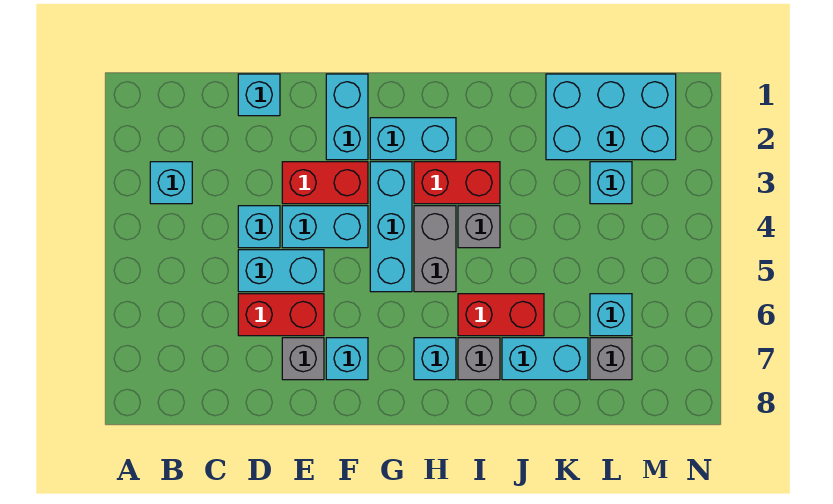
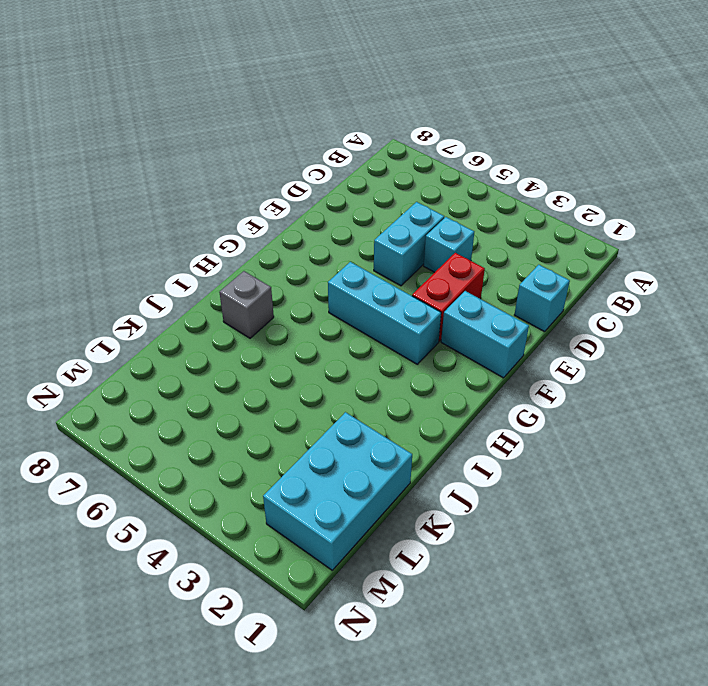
none -> cyan brick B3 level 1
none -> red brick D6:E6 level 1
none -> cyan brick E4:F4 level 1

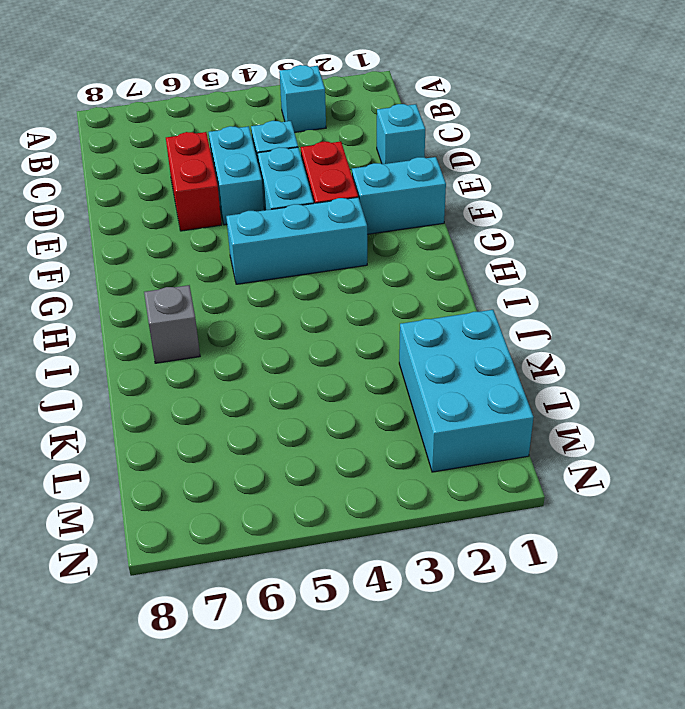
none -> grey brick E7 level 1
none -> cyan brick F7 level 1
none -> cyan brick G2:H2 level 1

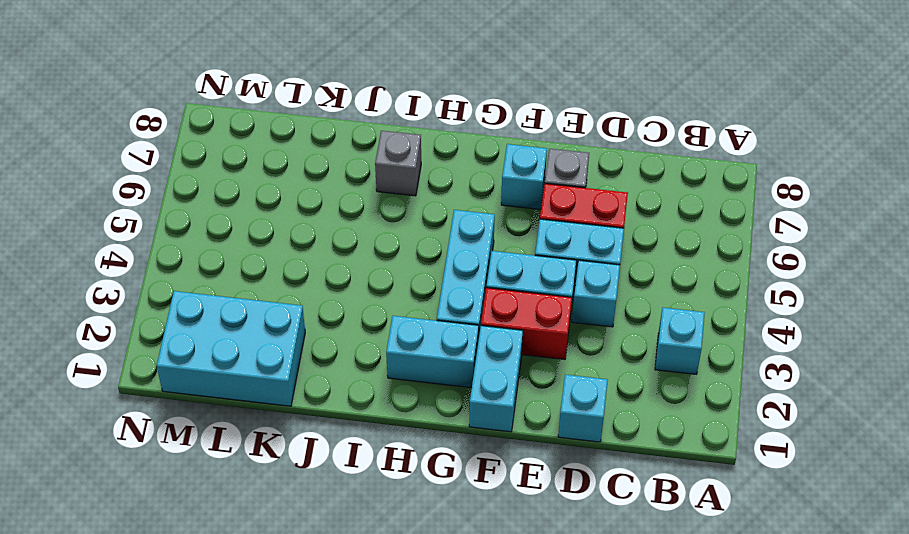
none -> red brick H3:I3 level 1
none -> grey brick H4:H5 level 1
none -> cyan brick H7 level 1

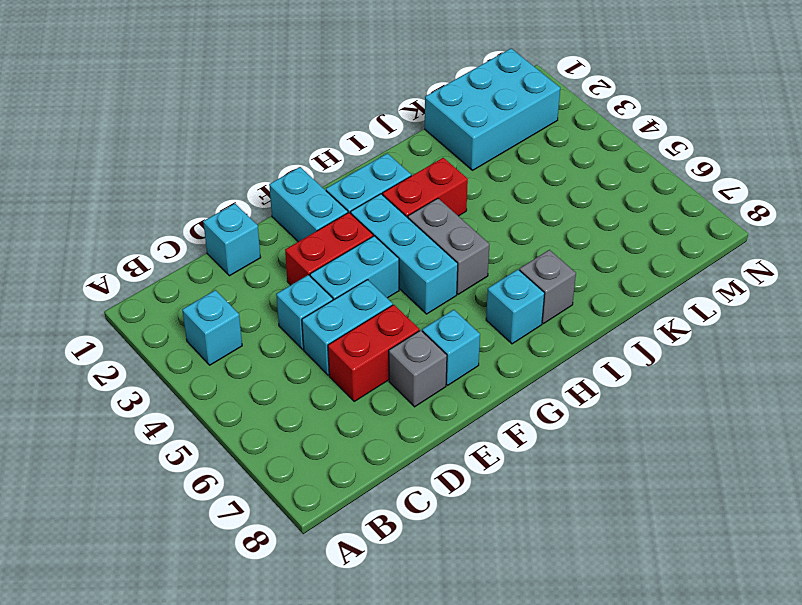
none -> grey brick I4 level 1
none -> red brick I6:J6 level 1
none -> cyan brick J7:K7 level 1

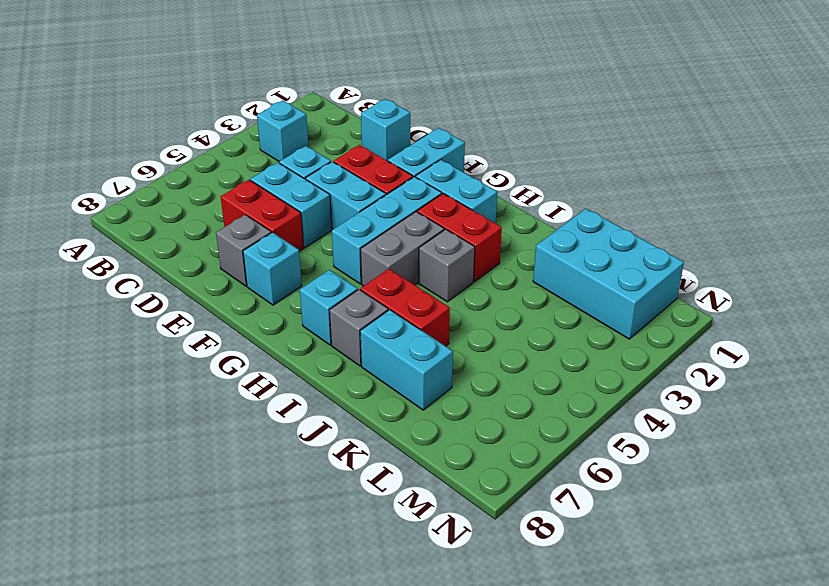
none -> cyan brick L3 level 1
none -> cyan brick L6 level 1
none -> grey brick L7 level 1

